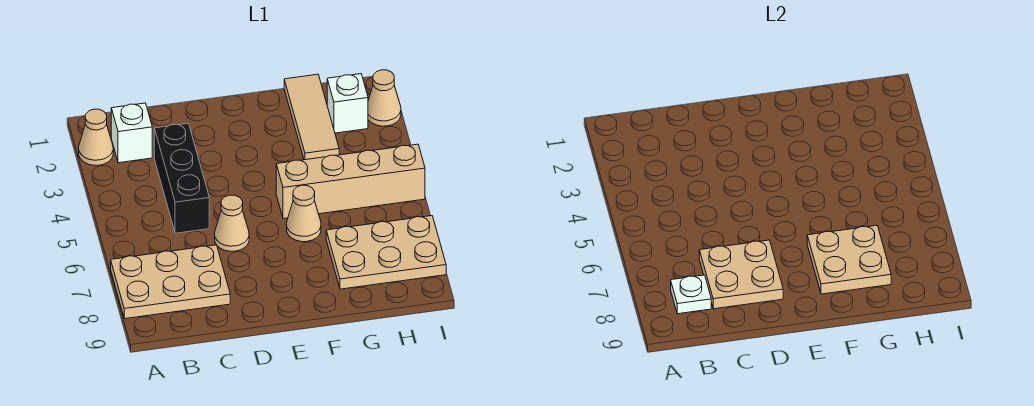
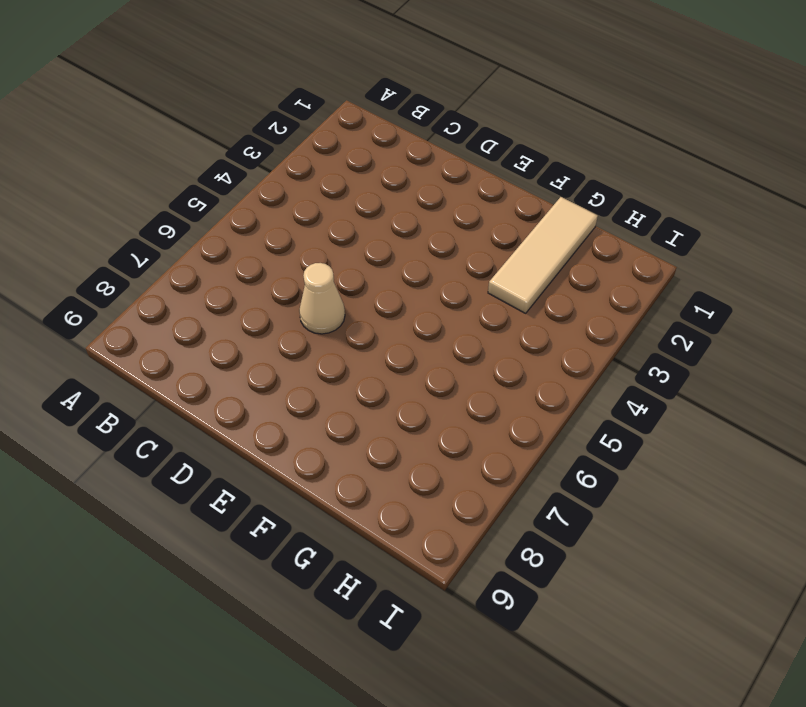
none -> tan cone A2 level 1
none -> tan plate A7:C8 level 1
none -> white brick B2 level 1

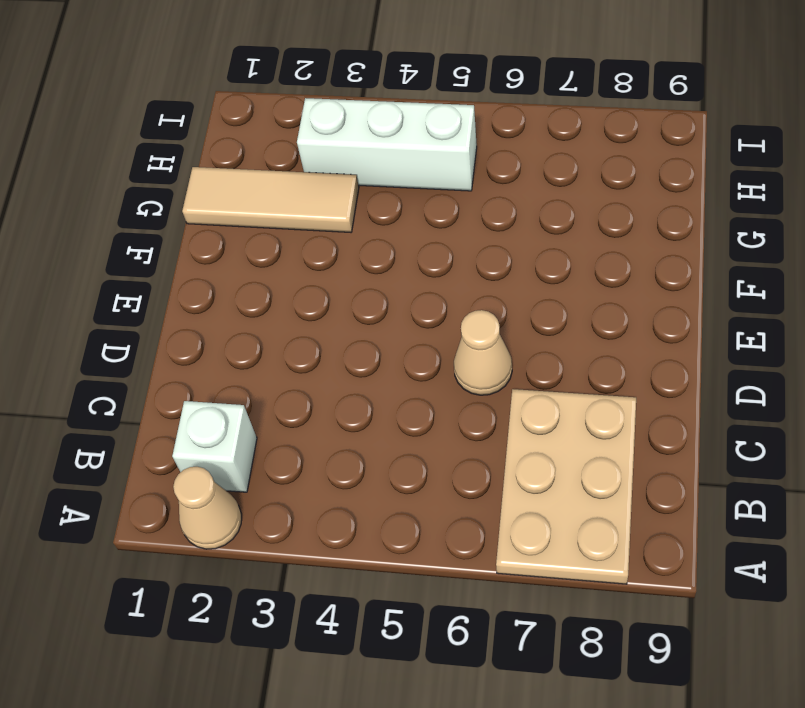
white brick H3:H5 level 1 -> tan brick F5:I5 level 1
none -> black brick C3:C5 level 1
none -> tan cone F6 level 1
none -> tan plate G7:I8 level 1

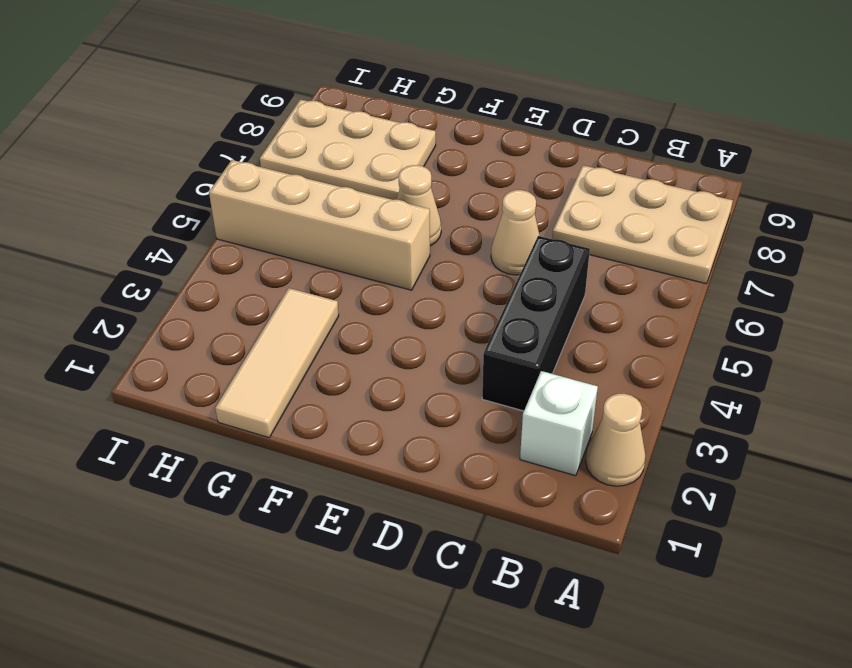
none -> white brick H2 level 1
none -> tan cone I2 level 1
none -> white plate B8 level 2

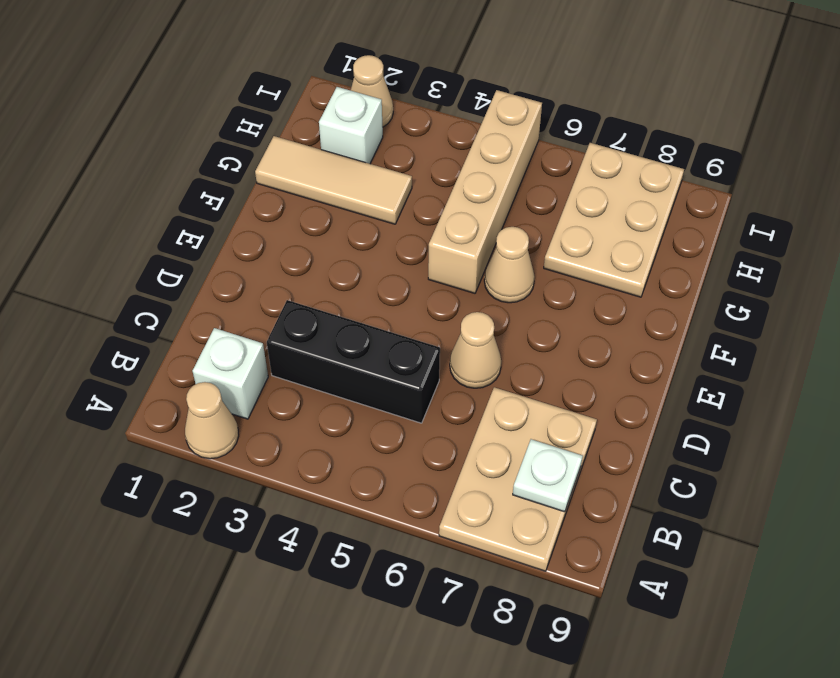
none -> tan plate C7:D8 level 2
none -> tan plate F7:G8 level 2

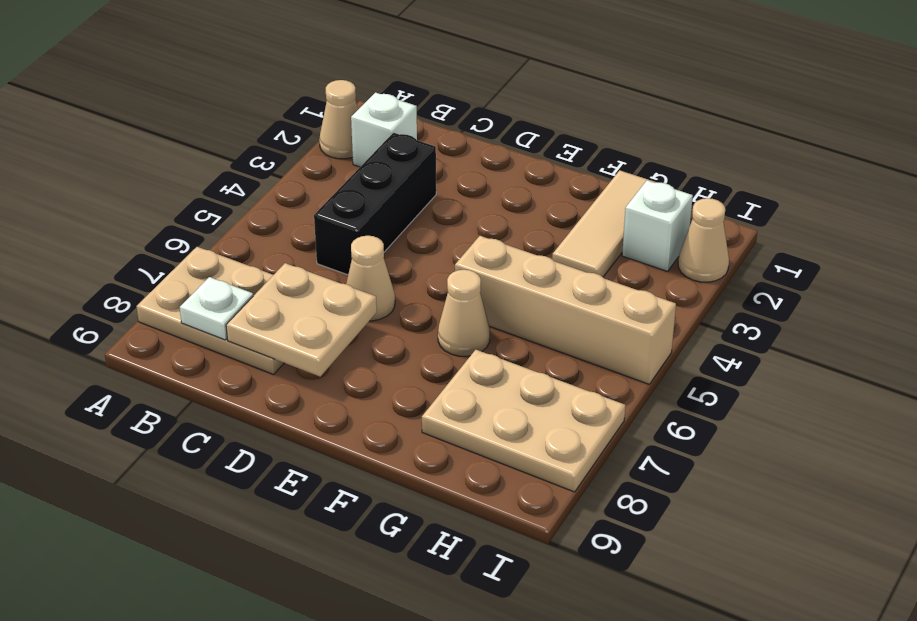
none -> tan plate F7:G8 level 2

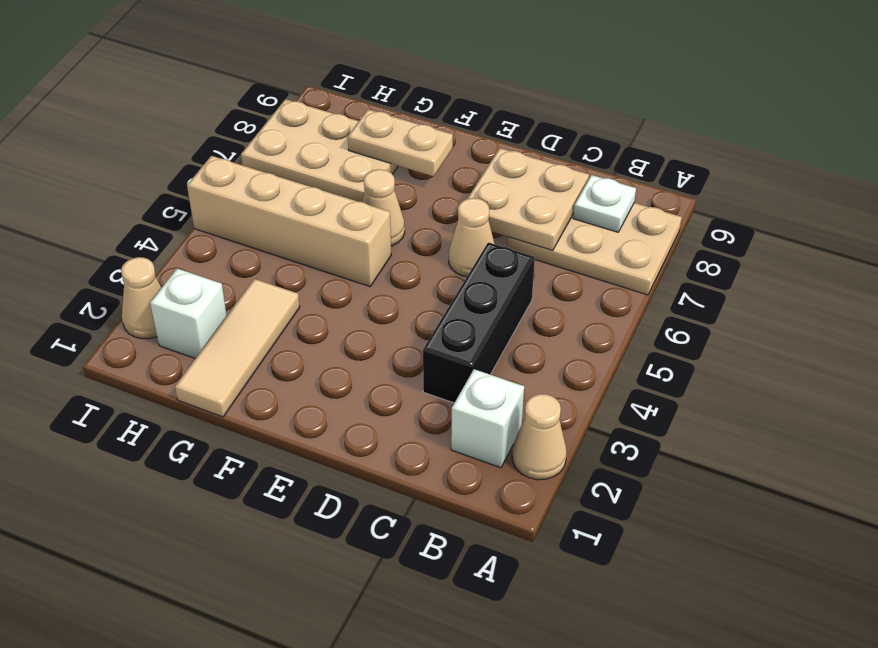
tan plate F8:G8 level 2 -> tan plate F7:G8 level 2

